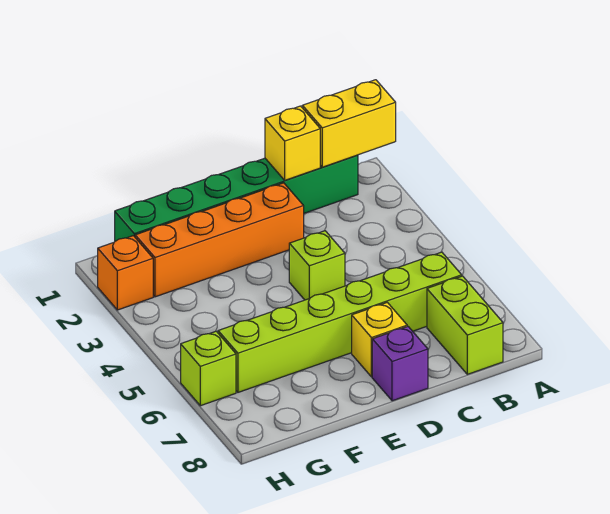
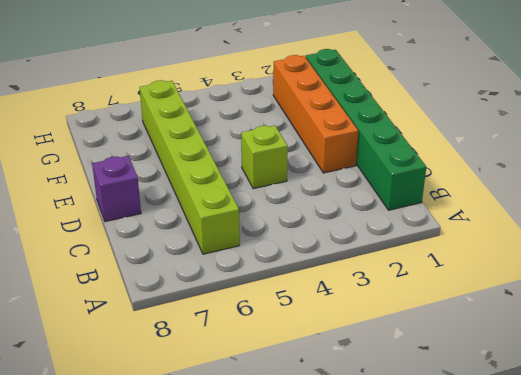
none -> lime brick B7:B8 level 1
none -> yellow brick D7 level 1

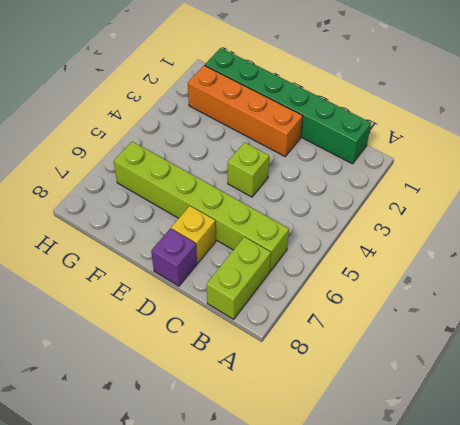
none -> orange brick H2 level 1
none -> lime brick H6 level 1

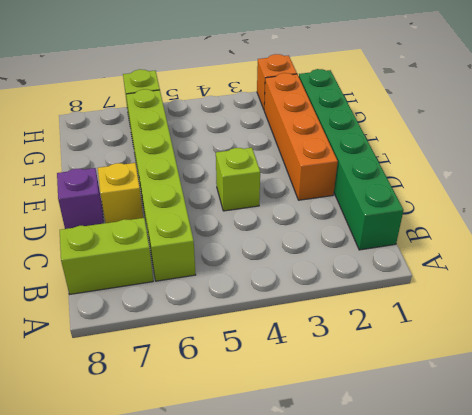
none -> yellow brick A1:B1 level 2
none -> yellow brick C1 level 2

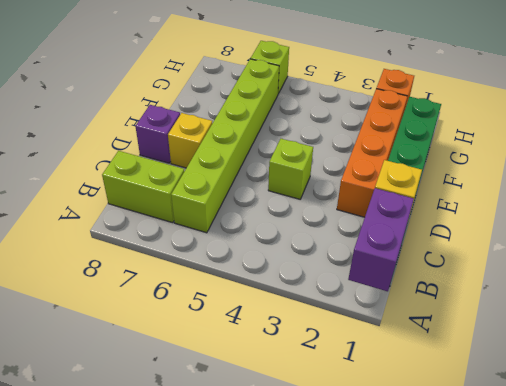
purple brick A1:B1 level 2 -> yellow brick A1:B1 level 2

